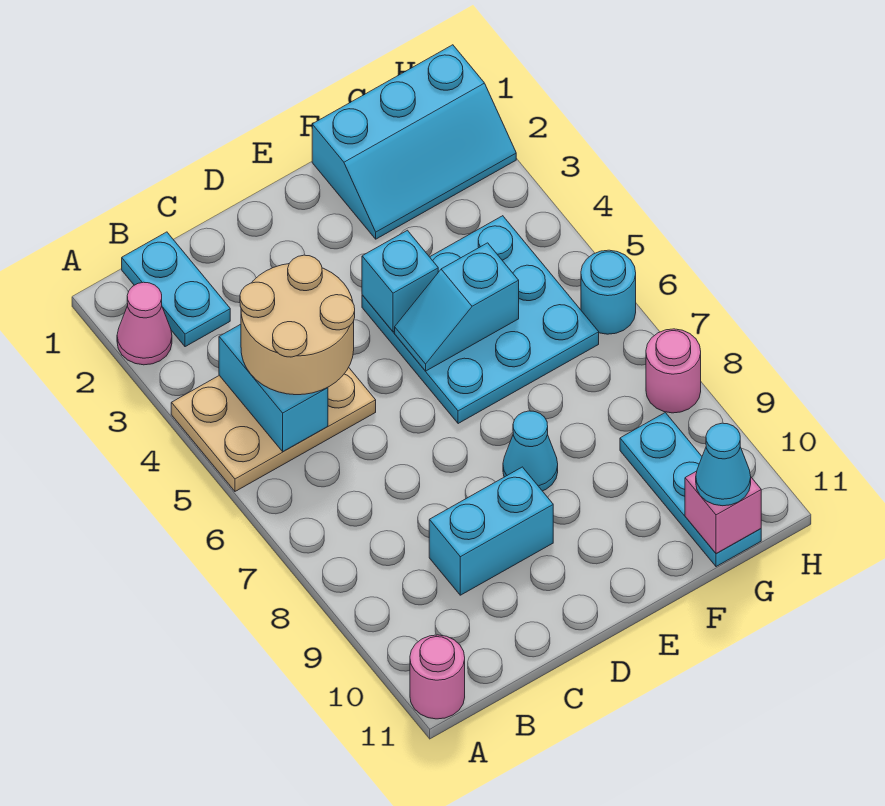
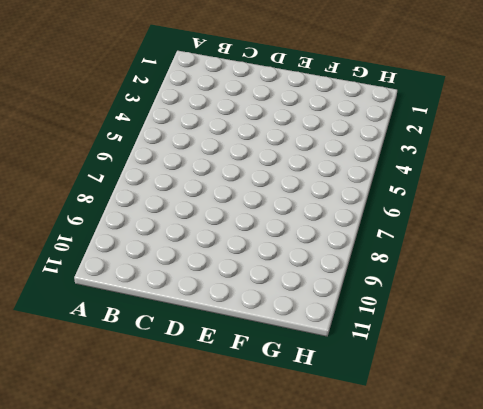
none -> pink cone A2 level 1
none -> tan plate A4:C5 level 1
none -> pink round brick A11 level 1

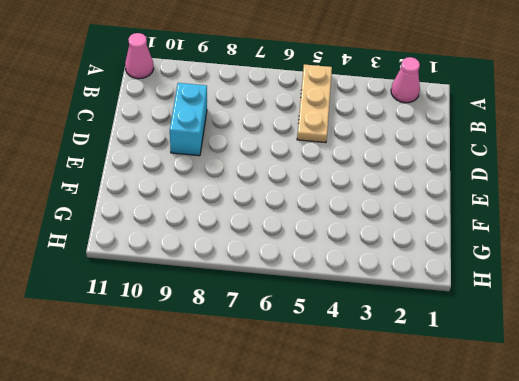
tan plate A5:C5 level 1 -> tan plate A4:C5 level 1
pink cone A11 level 1 -> pink round brick A11 level 1
none -> cyan plate B1:B2 level 1
none -> cyan plate E4:G6 level 1
none -> cyan cone E8 level 1

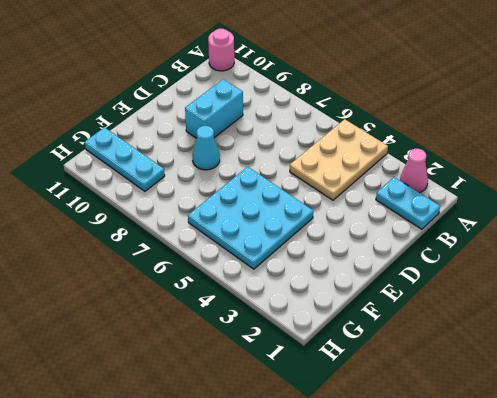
none -> cyan slope F1:H2 level 1 top 1
none -> cyan round brick H6 level 1
none -> pink round brick H8 level 1

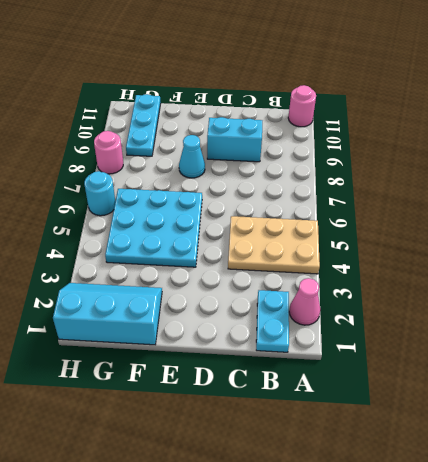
none -> cyan brick B4:B5 level 2
none -> cyan brick E4 level 2
none -> cyan slope E5:F5 level 2 top F

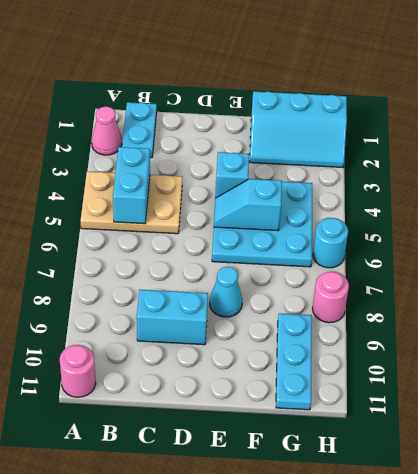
none -> pink brick G11 level 2
none -> tan round brick B4:C5 level 3
none -> cyan cone G11 level 3

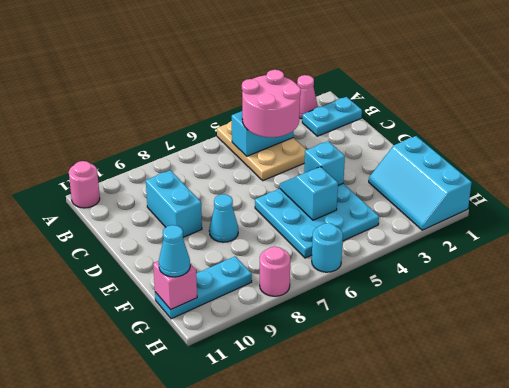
pink round brick B4:C5 level 3 -> tan round brick B4:C5 level 3

